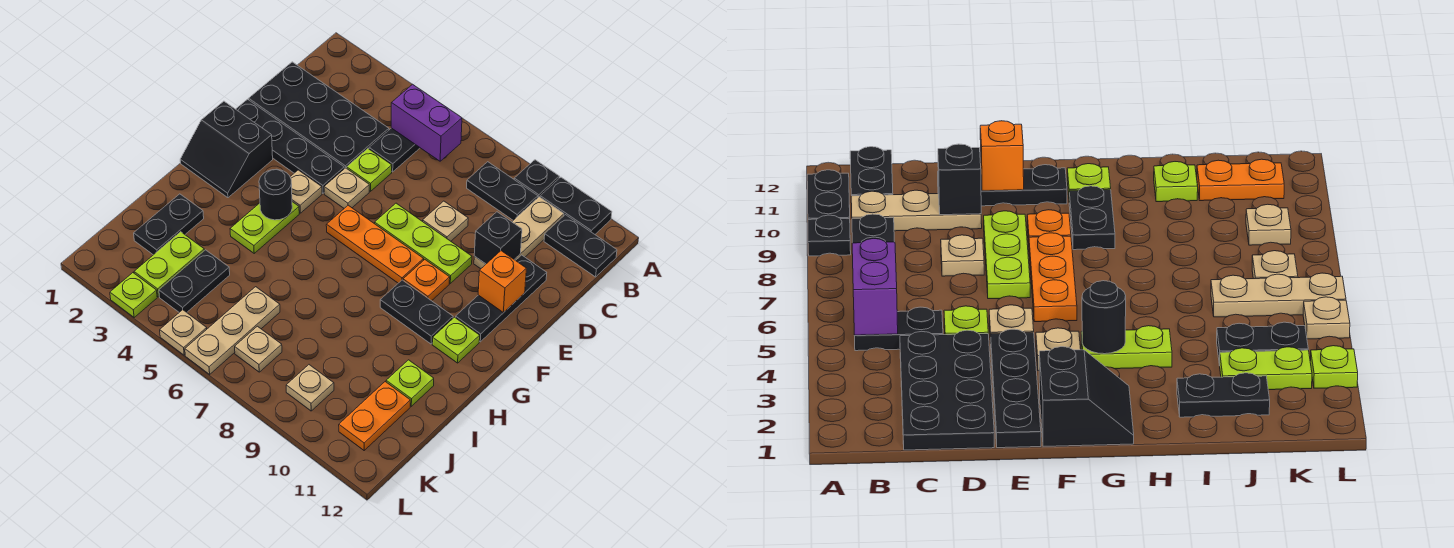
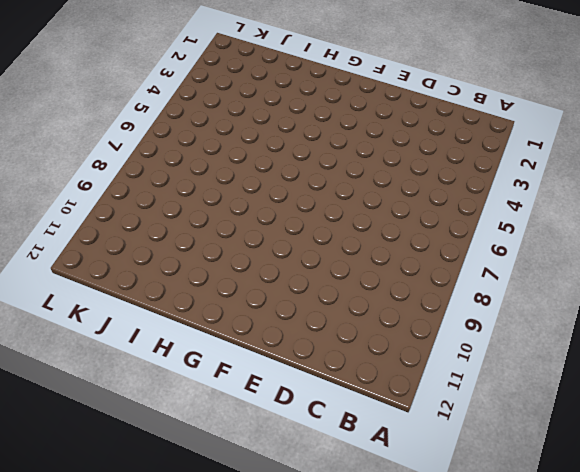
none -> black plate A9 level 1
none -> black plate A10:A11 level 1
none -> black plate B5:C5 level 1
none -> black plate B8:B9 level 1

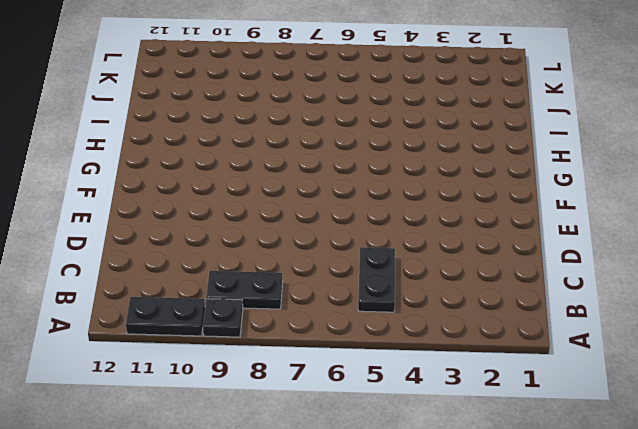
none -> tan plate B10:D10 level 1
none -> black plate B11:B12 level 1
none -> black plate C1:D4 level 1
none -> lime plate D5 level 1

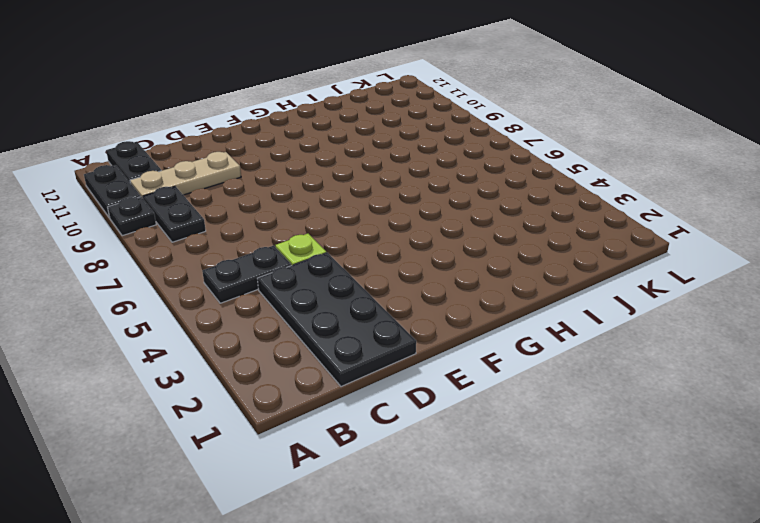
none -> tan plate D8 level 1
none -> black plate D11:F11 level 1
none -> black plate E1:E4 level 1
none -> tan plate E5 level 1

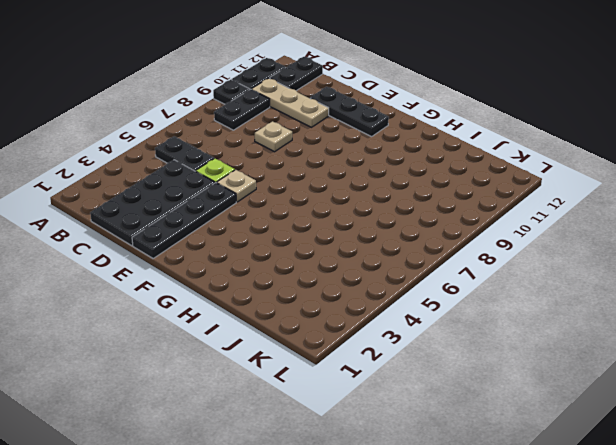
none -> lime plate E7:E9 level 1
none -> black slope F1:G2 level 1 top F
none -> tan plate F4 level 1
none -> orange plate F6:F8 level 1

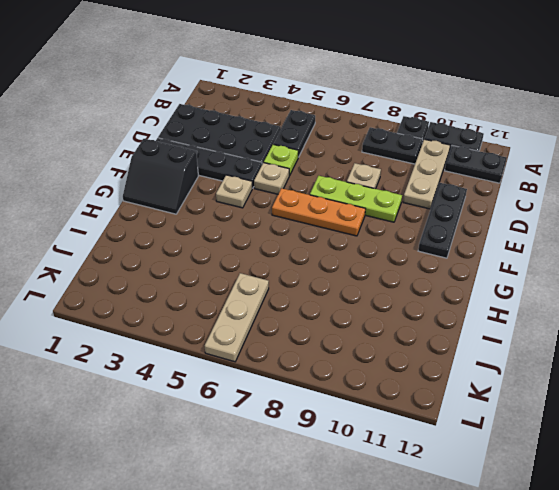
none -> orange plate F9 level 1
none -> lime plate G4:H4 level 1
none -> black plate G9:G10 level 1
none -> lime plate G11 level 1

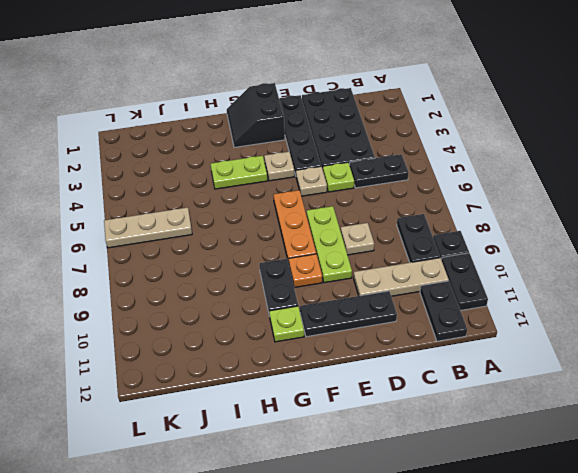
none -> black plate I2:J2 level 1
none -> lime plate I11 level 1
none -> lime plate J3:K3 level 1
none -> black plate J4:K4 level 1

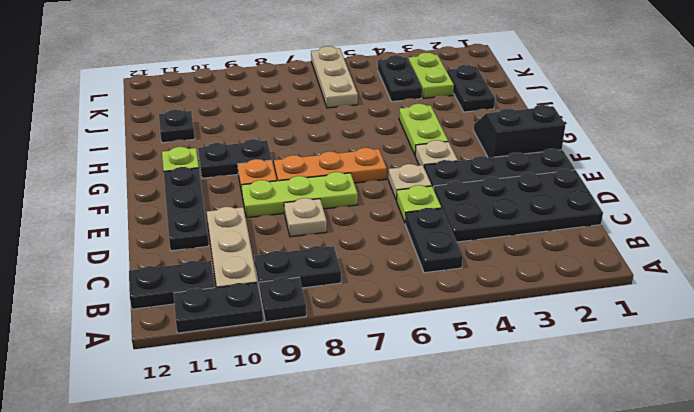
black plate I11 level 1 -> lime plate I11 level 1
none -> orange plate J11:K11 level 1
none -> tan plate K7 level 1
none -> tan plate K9 level 1
none -> lime plate L3 level 1

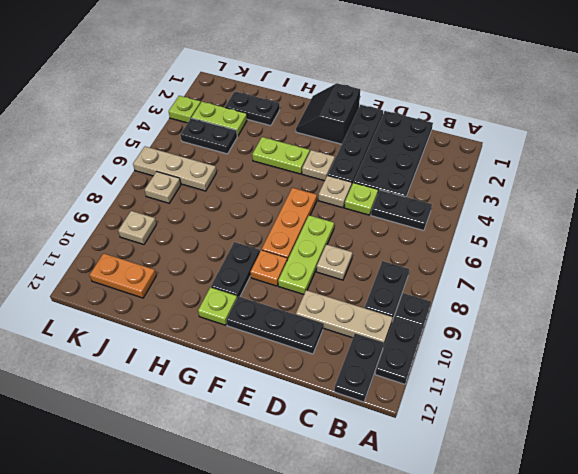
none -> lime plate I11 level 1
none -> tan plate L5 level 1
none -> purple brick B5:B6 level 2
none -> black brick D10 level 2

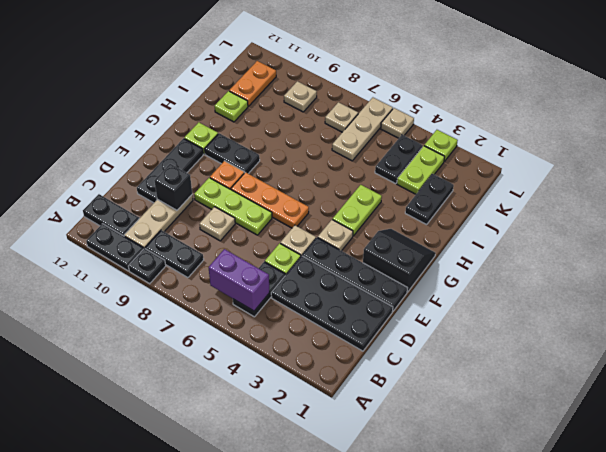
none -> orange brick E11 level 2
none -> black round brick G4 level 2

